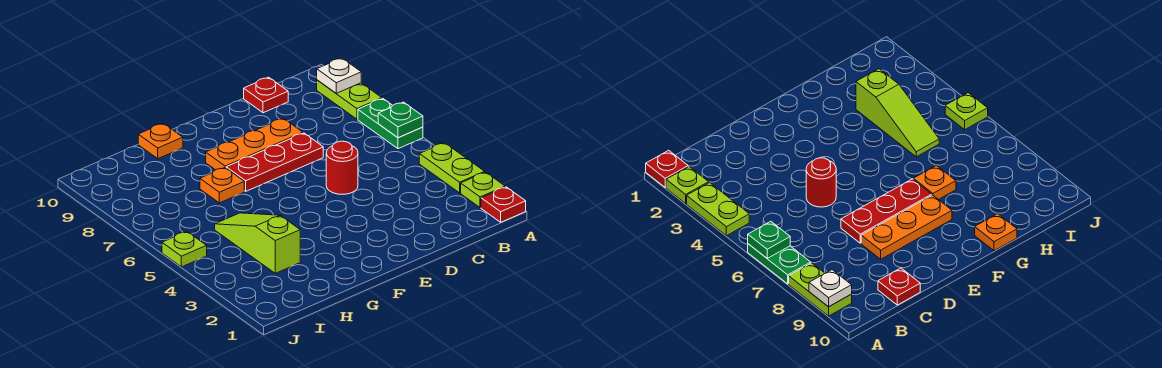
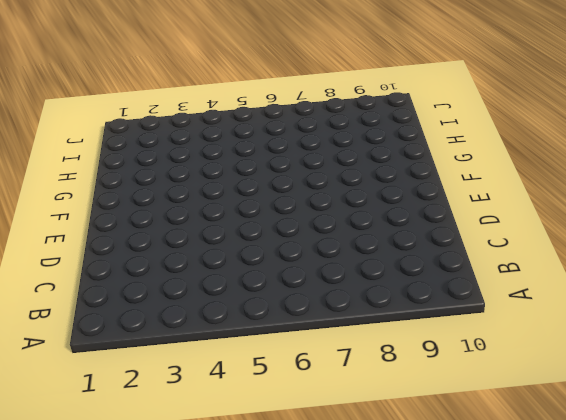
none -> red plate A1 level 1
none -> lime plate A2 level 1
none -> lime plate A3:A4 level 1

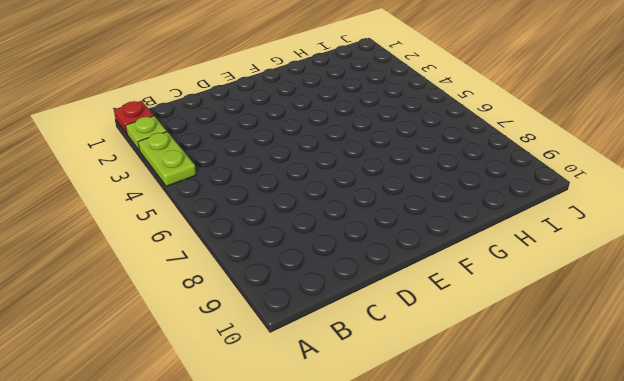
none -> green plate A6:A7 level 1
none -> lime plate A8:A9 level 1
none -> red plate C10 level 1

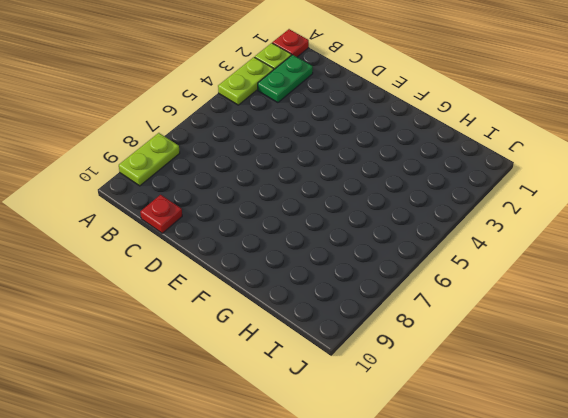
green plate B2:B3 level 1 -> green plate A6:A7 level 1
none -> red round brick D5 level 1
none -> red plate D7:F7 level 1
none -> orange plate D8:F8 level 1

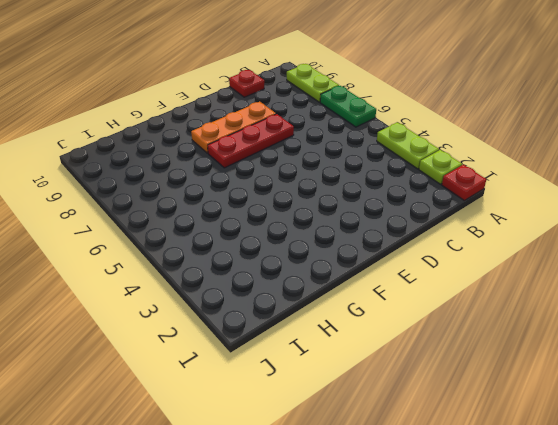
none -> red round brick D5 level 1
none -> orange plate G7 level 1
none -> orange plate G10 level 1

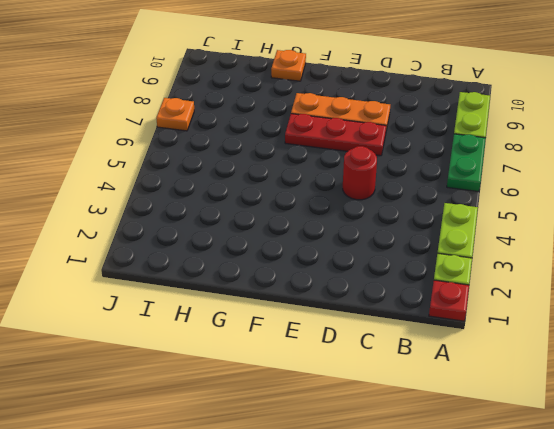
orange plate J7 level 1 -> orange plate G7 level 1
none -> red plate C10 level 1
none -> lime slope H3:H5 level 1 top 3
none -> lime plate J5 level 1

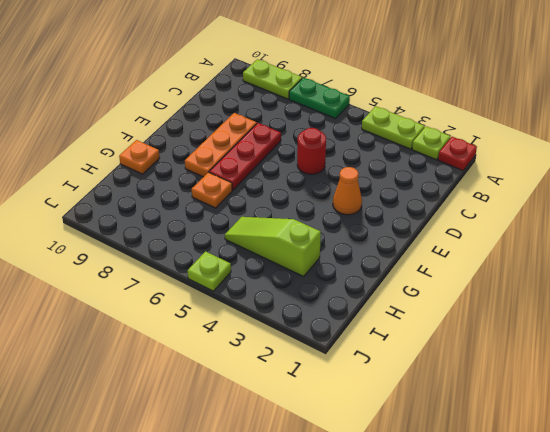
orange cone E3 level 1 -> none
none -> red plate C10 level 1
none -> green plate A6 level 2
none -> white plate A9 level 2

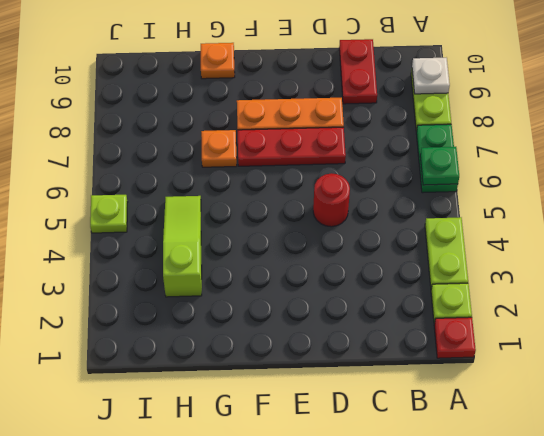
red plate C9:C10 level 1 -> red plate C10 level 1

